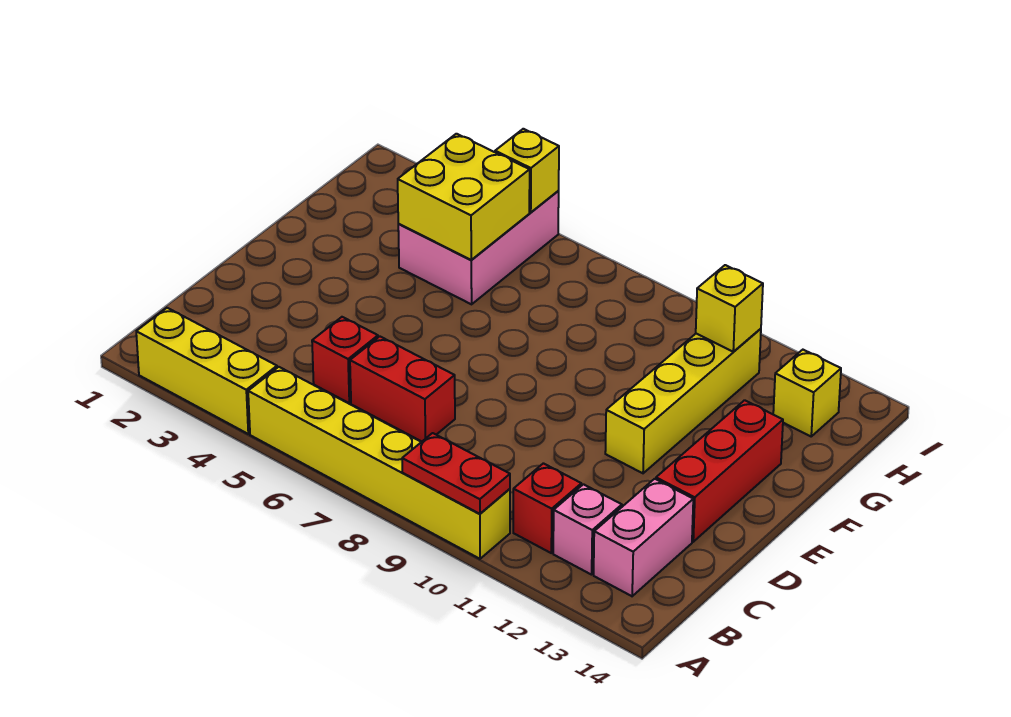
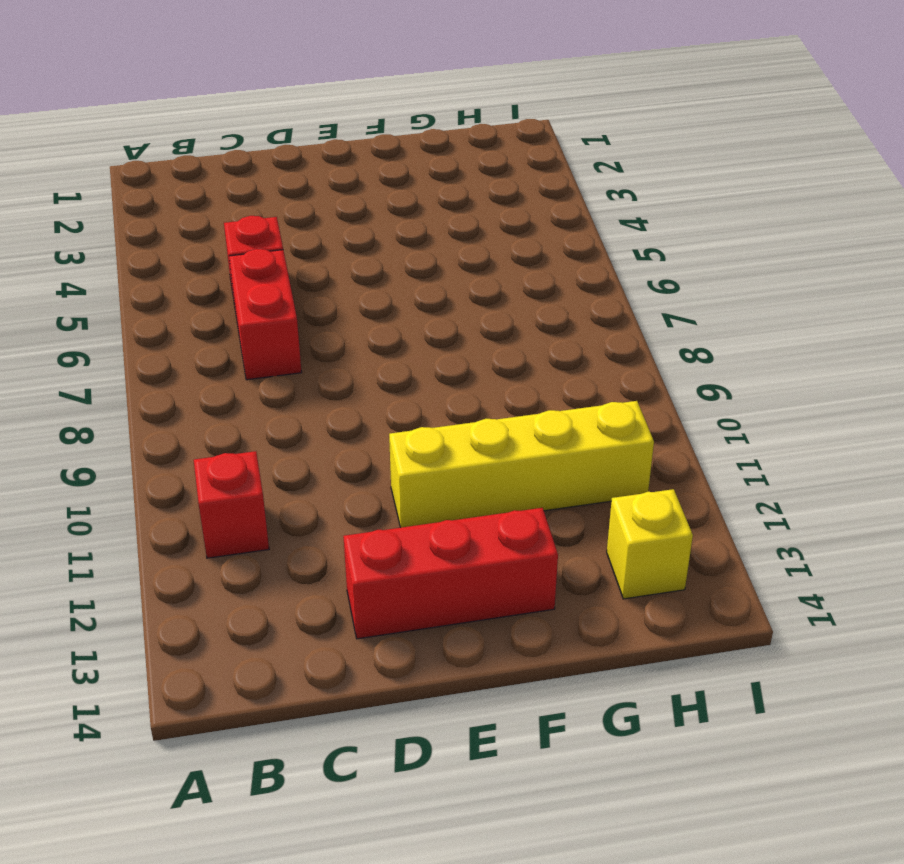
none -> yellow brick A2:A4 level 1
none -> yellow brick A5:A10 level 1
none -> pink brick B12 level 1

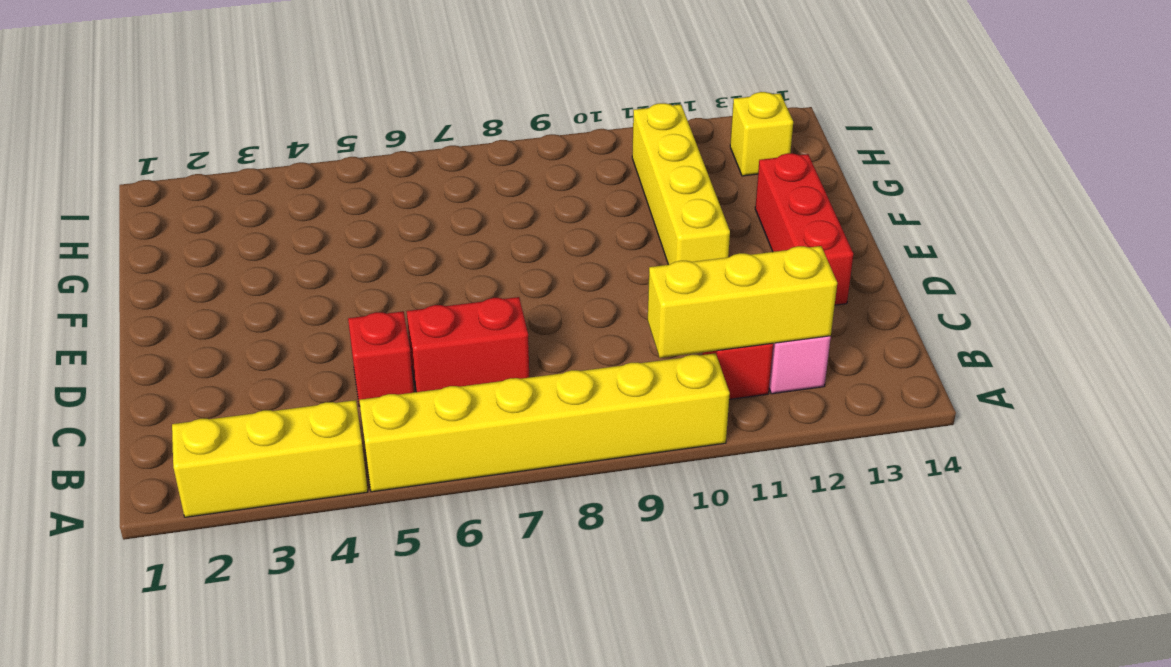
yellow brick B10:B12 level 2 -> none
none -> pink brick B13:C13 level 1
none -> pink brick G4:I5 level 1
none -> red plate A9:A10 level 2

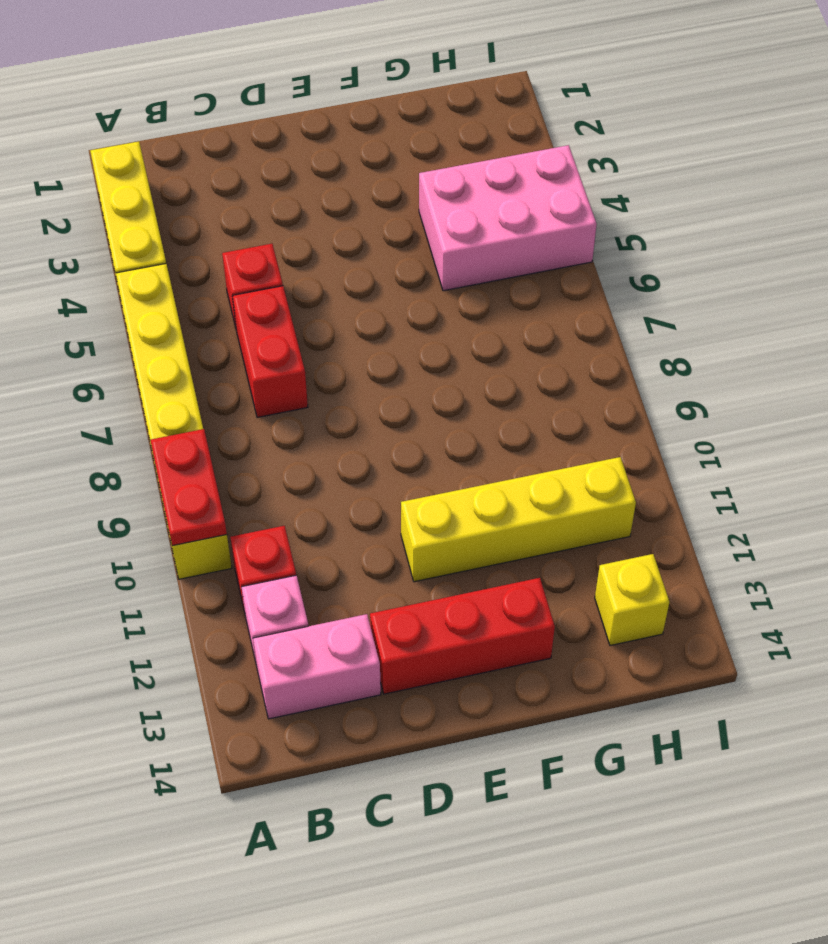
none -> yellow brick G4:H5 level 2
none -> yellow brick H11 level 2
none -> yellow brick I5 level 2

